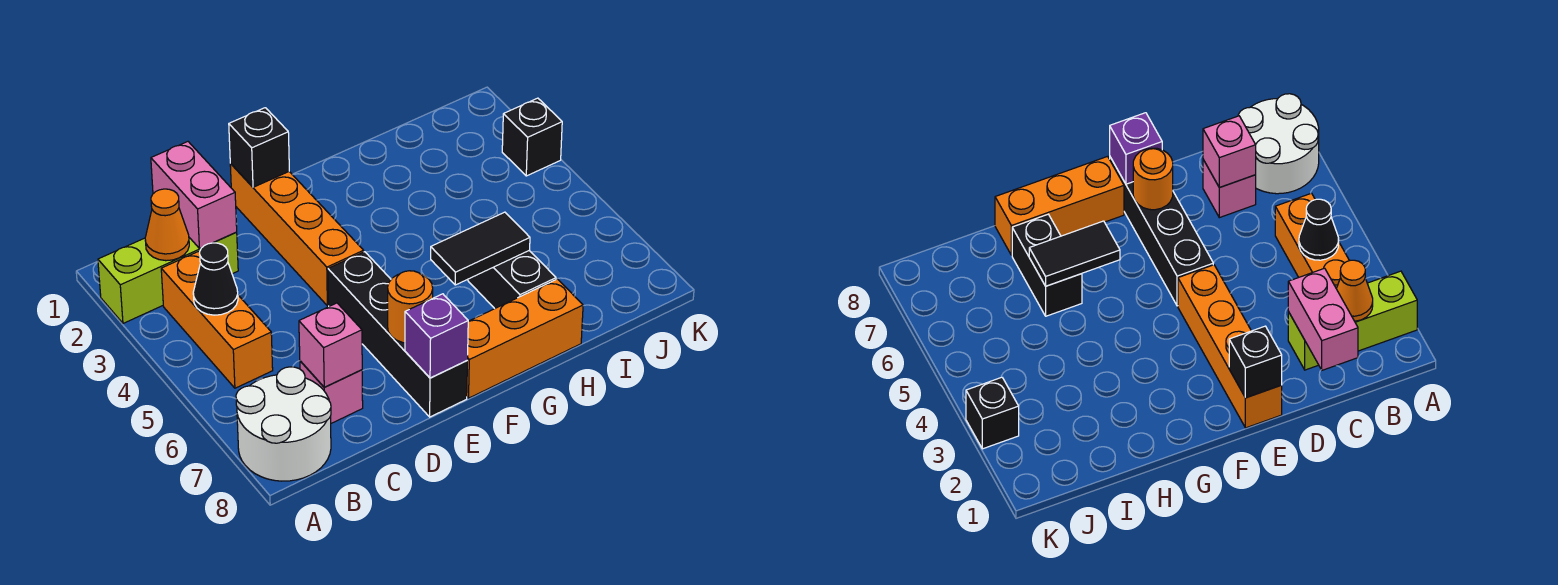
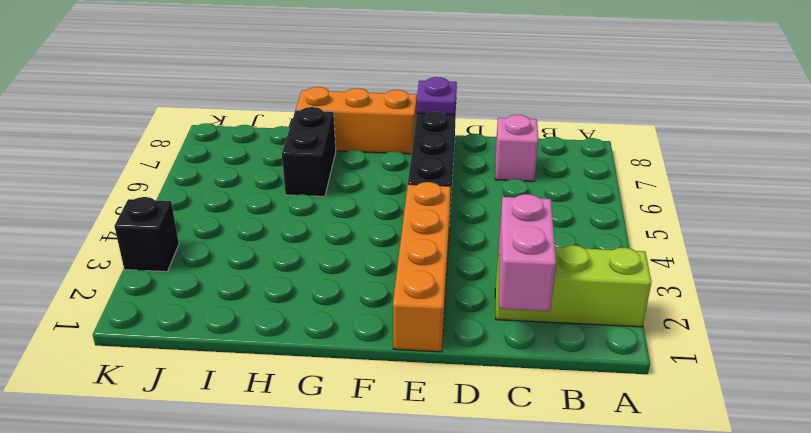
purple plate E8 level 2 -> purple brick E8 level 2
none -> white round brick A7:B8 level 1
none -> orange brick B3:B5 level 1
none -> orange cone B2 level 2

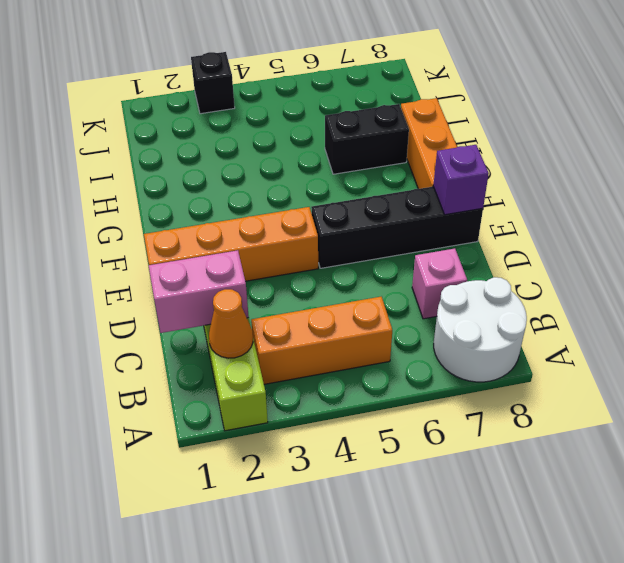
none -> black cone B4 level 2
none -> pink brick C7 level 2
none -> black brick E1 level 2

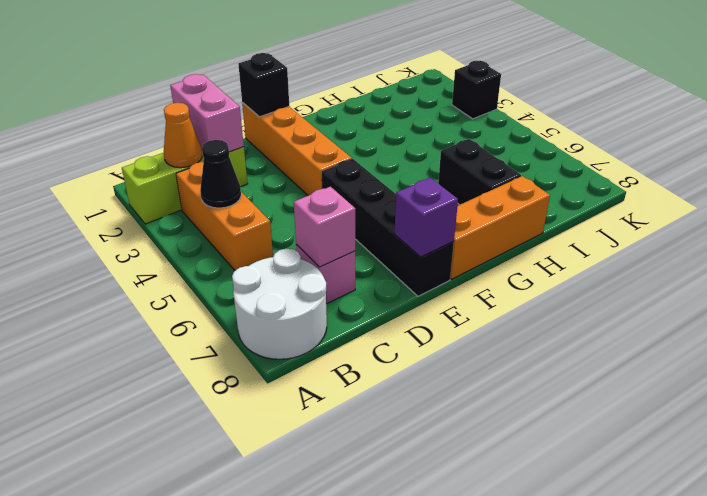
none -> orange round brick E7 level 2
none -> black tile G6:H6 level 2

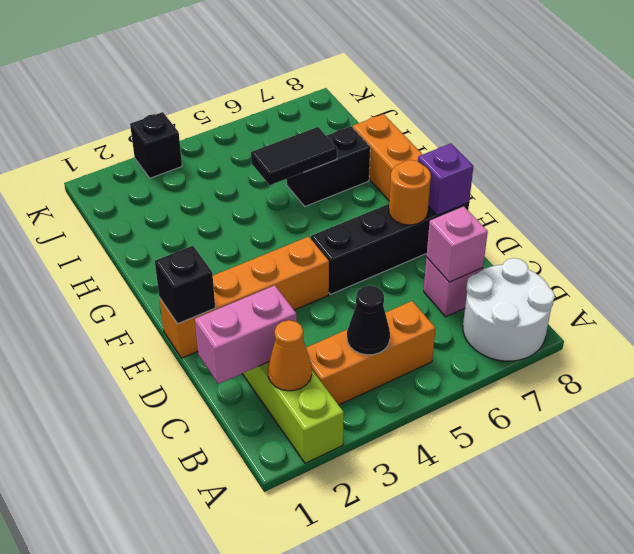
black tile H5:H6 level 2 -> black tile G6:H6 level 2

